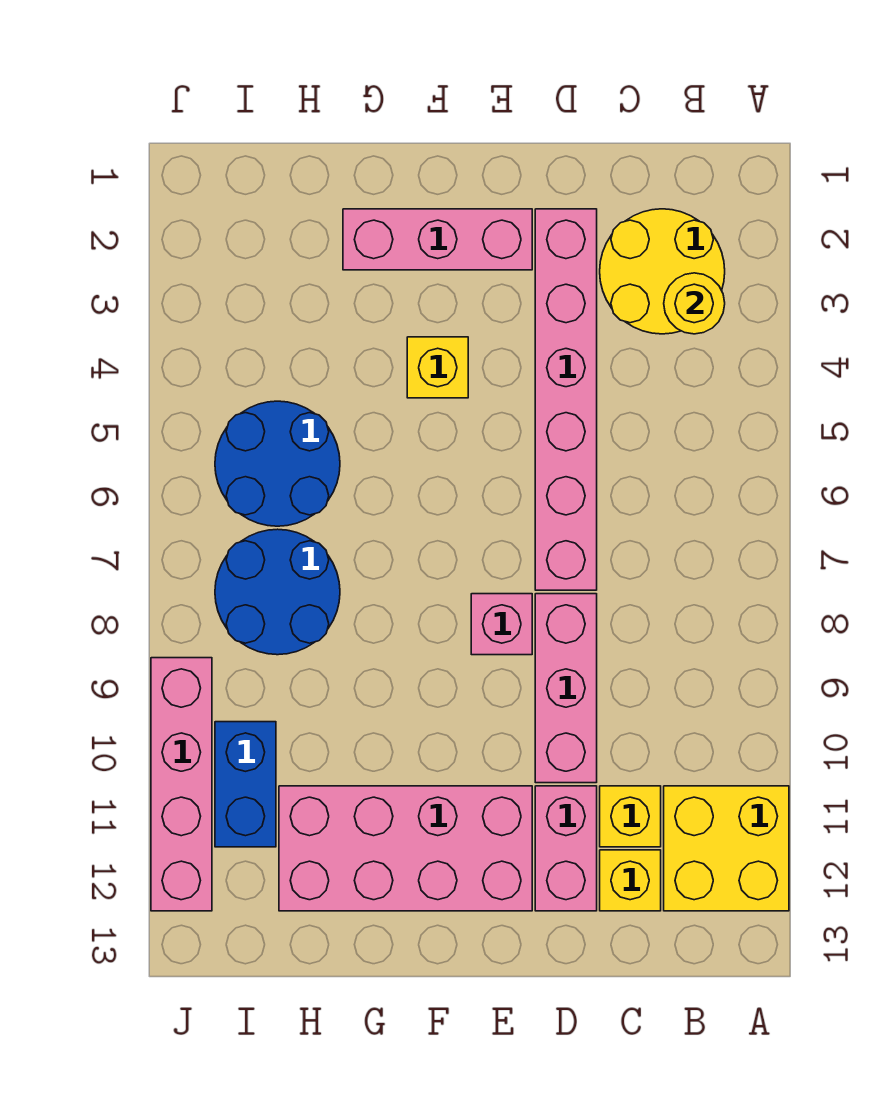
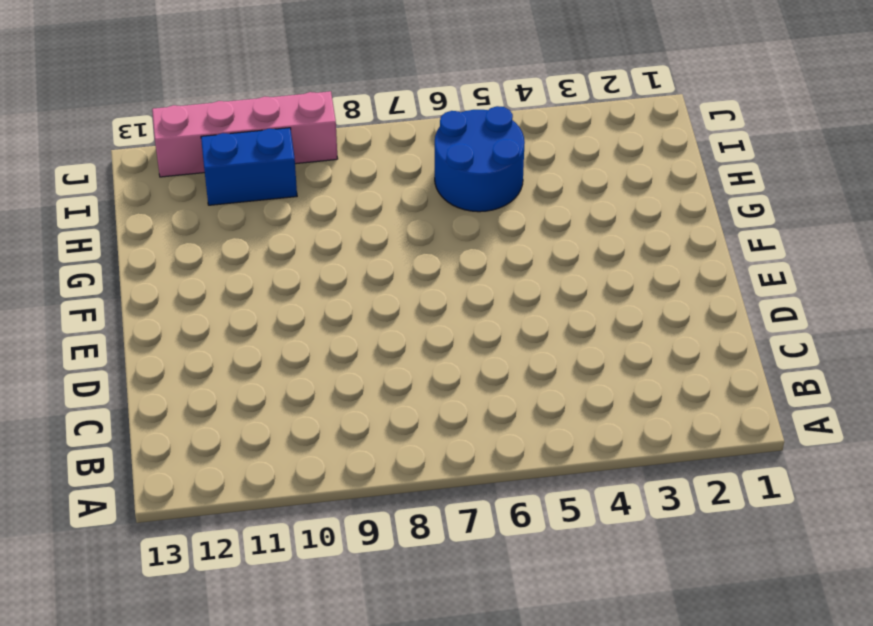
none -> yellow brick A11:B12 level 1
none -> yellow round brick B2:C3 level 1
none -> yellow brick C11 level 1

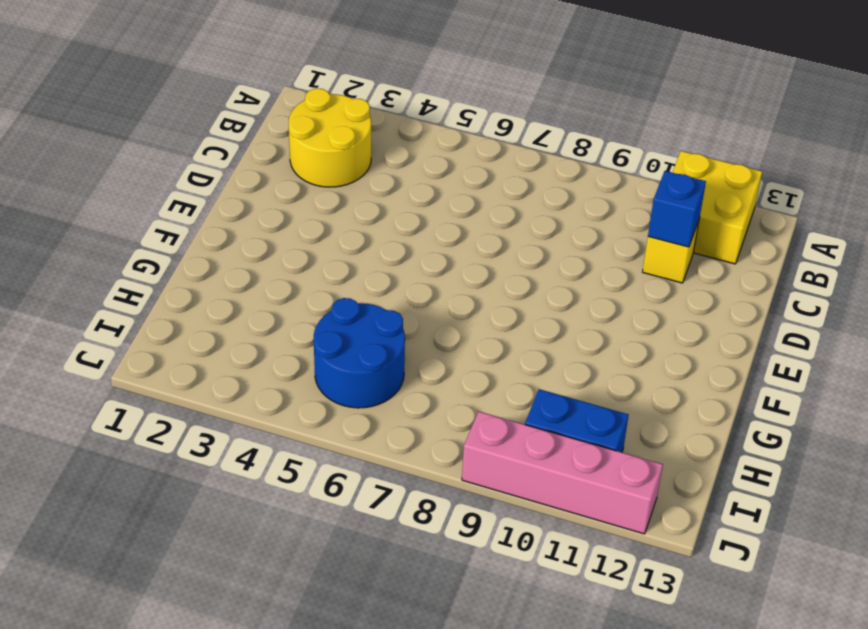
blue brick C11 level 2 -> none
none -> yellow brick C12 level 1
none -> pink brick D2:D7 level 1
none -> pink brick D8:D10 level 1

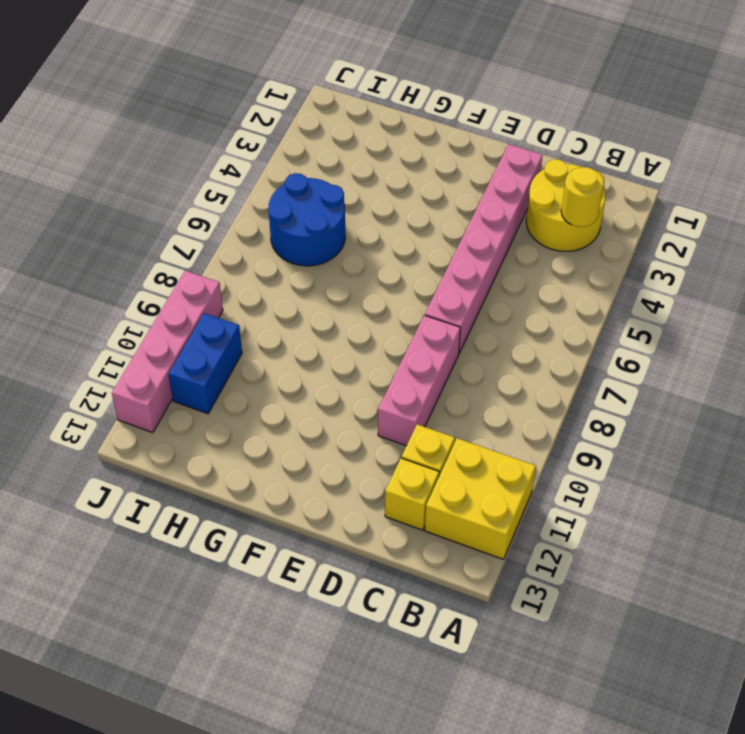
none -> pink brick D11:D12 level 1
none -> pink brick E2:G2 level 1
none -> pink brick E8 level 1

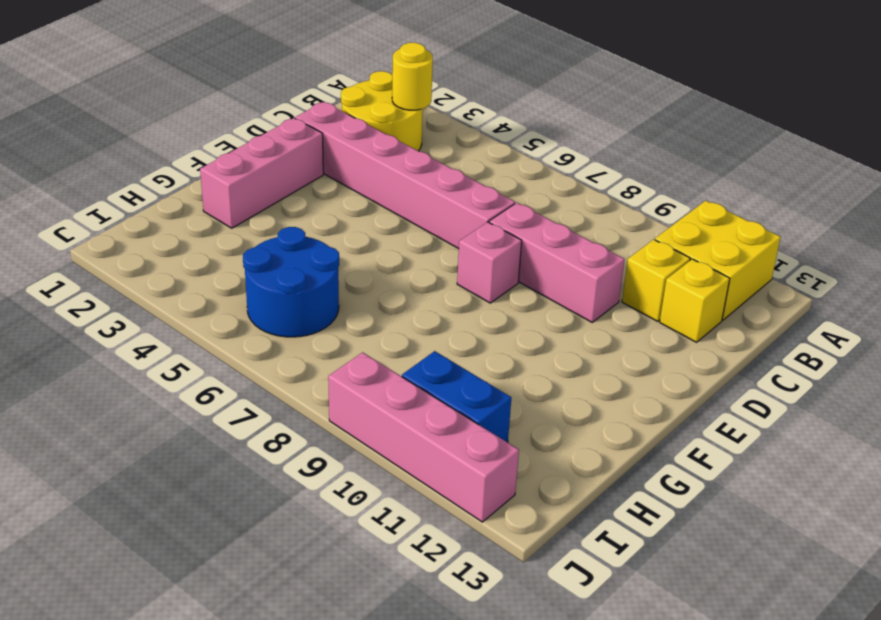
none -> pink brick D11:D12 level 1
none -> pink brick E11:H12 level 1
none -> yellow brick F4 level 1

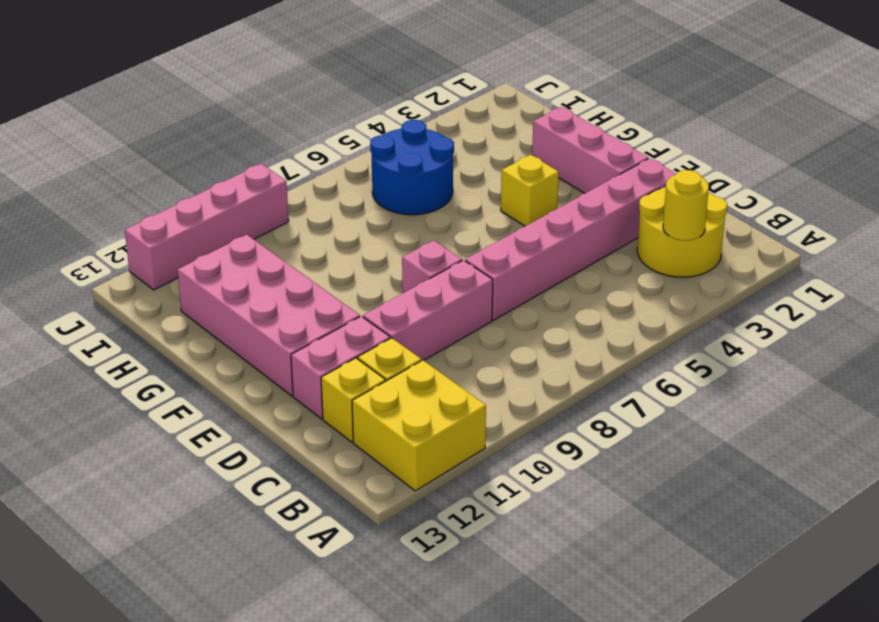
none -> blue round brick H7:I8 level 1
none -> blue brick I10:I11 level 1

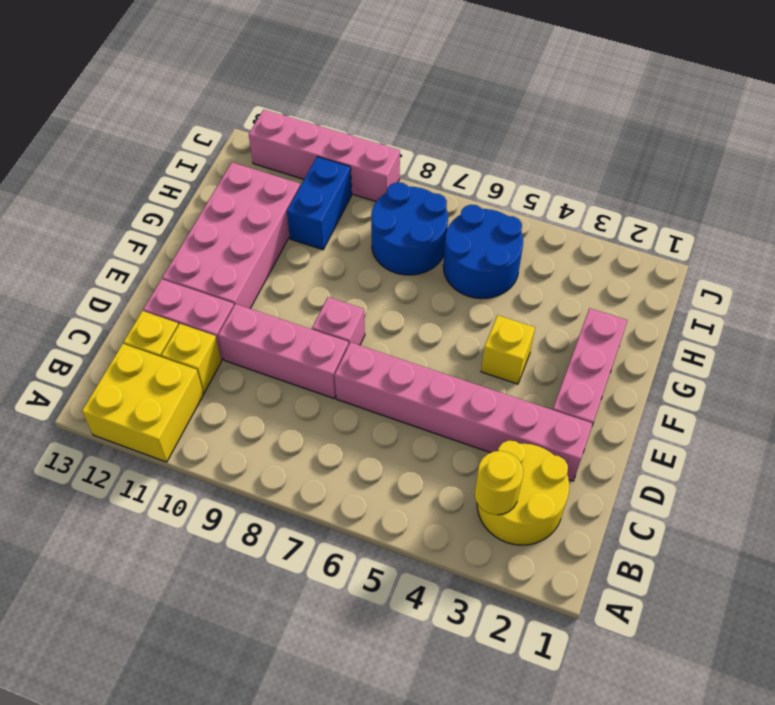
blue brick H10:I10 level 1 -> blue brick I10:I11 level 1

